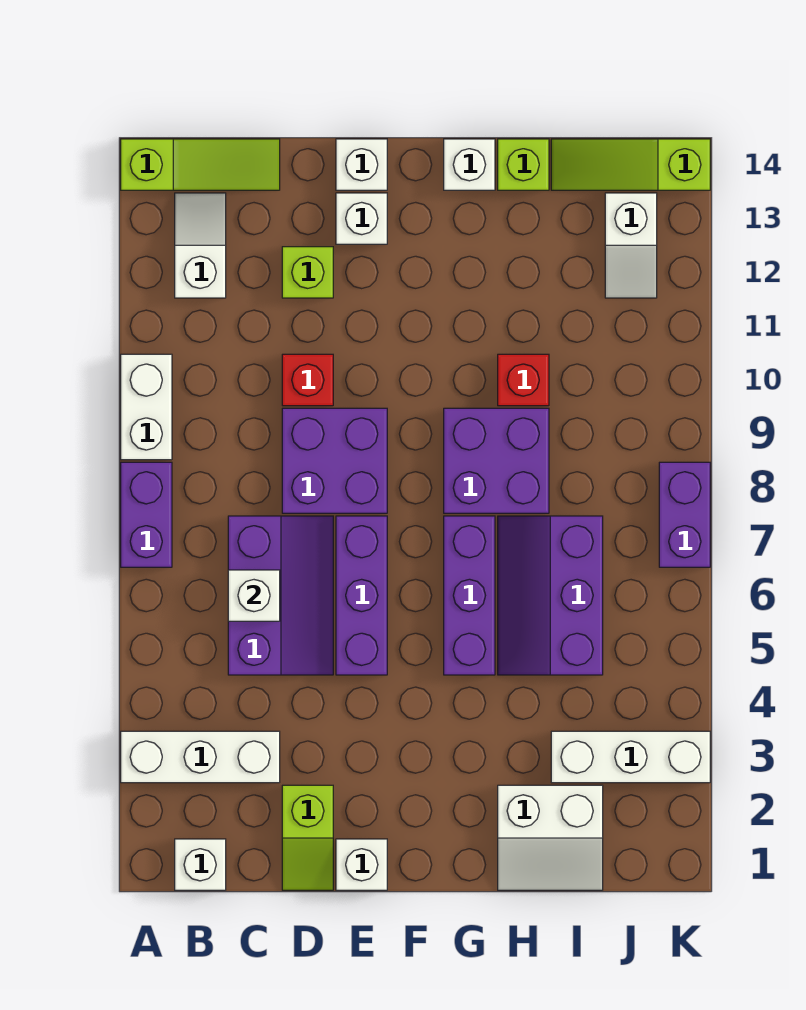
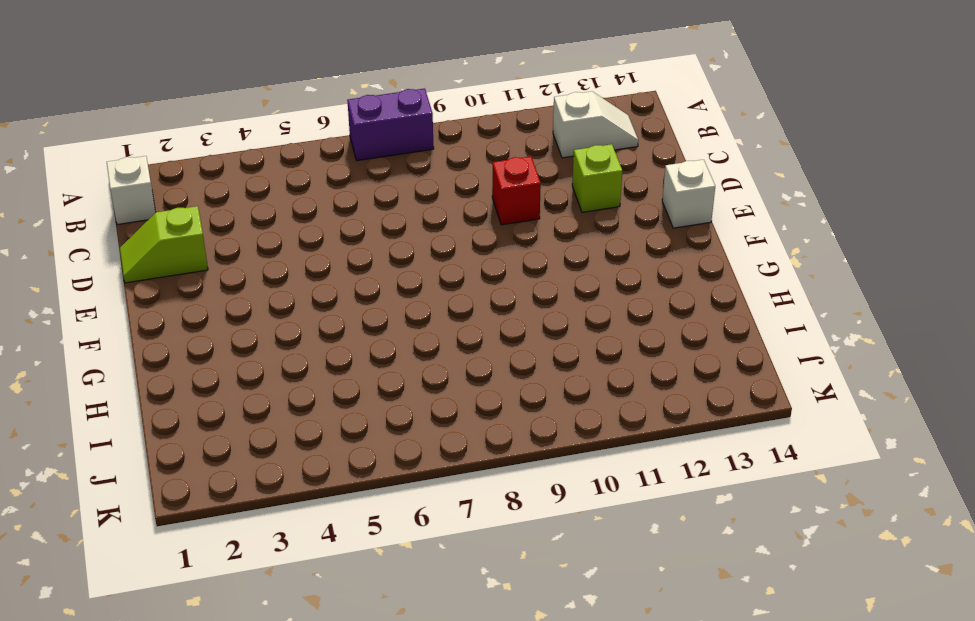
none -> white brick A3:C3 level 1
none -> white brick A9:A10 level 1
none -> lime slope A14:C14 level 1 top A

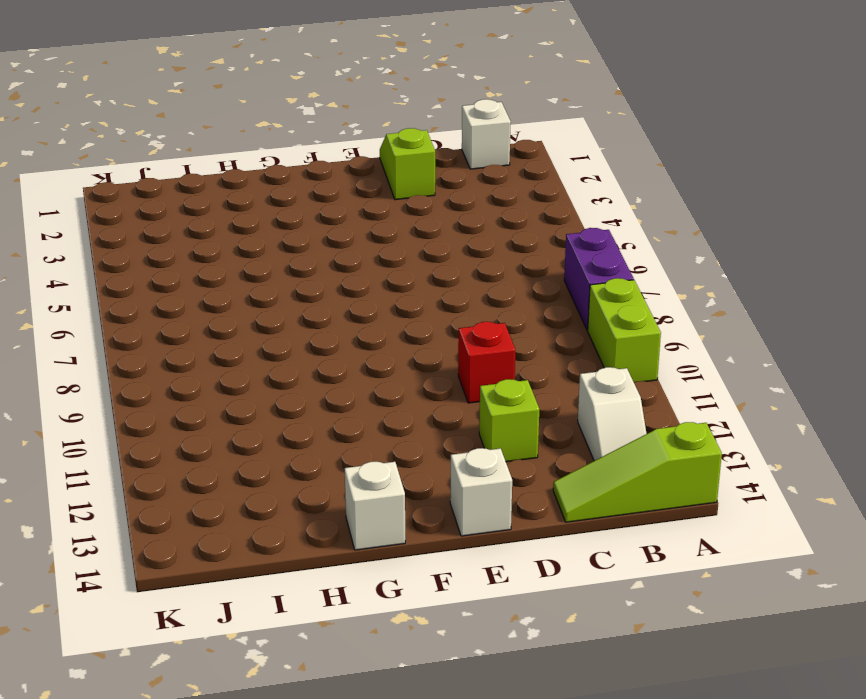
lime brick A9:A10 level 1 -> white brick A9:A10 level 1
none -> white brick A3:C3 level 1
none -> purple slope C5:D7 level 1 top C
none -> purple brick D8:E9 level 1

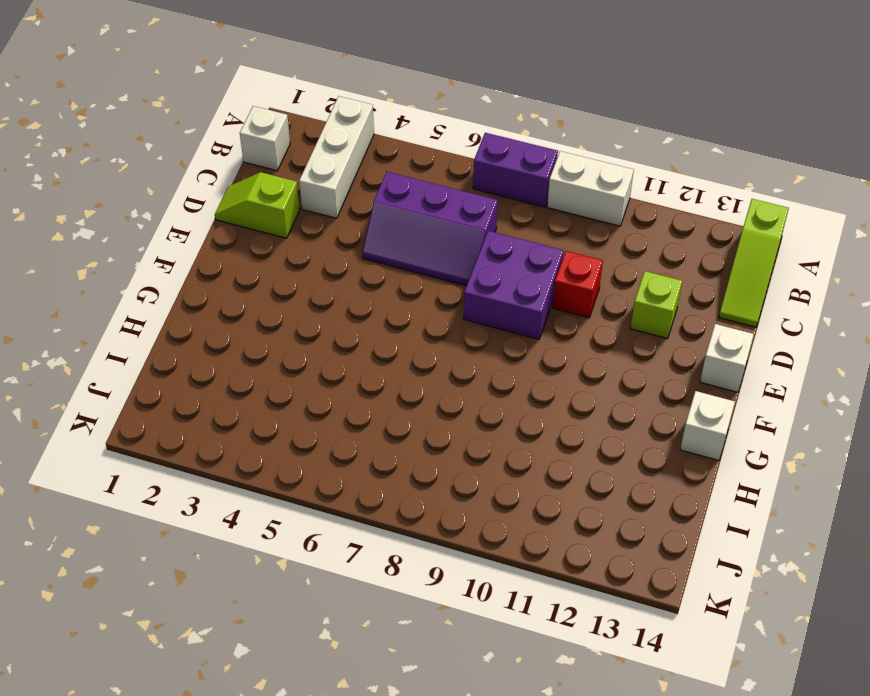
none -> white slope B12:B13 level 1 top 12
none -> white brick E1 level 1
none -> purple brick E5:E7 level 1

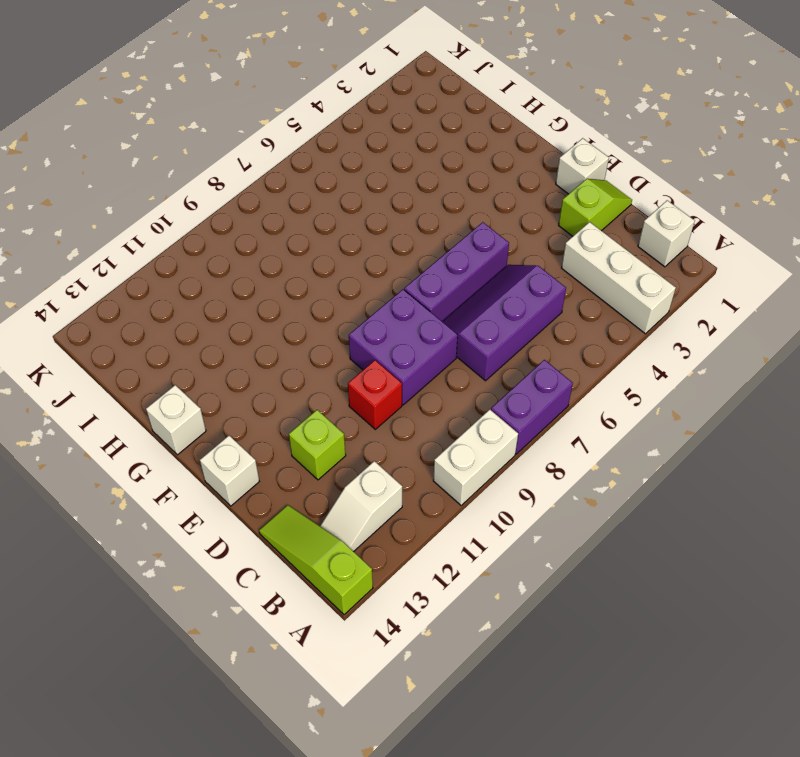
none -> white brick E13 level 1
none -> purple brick G5:G7 level 1
none -> purple brick G8:H9 level 1

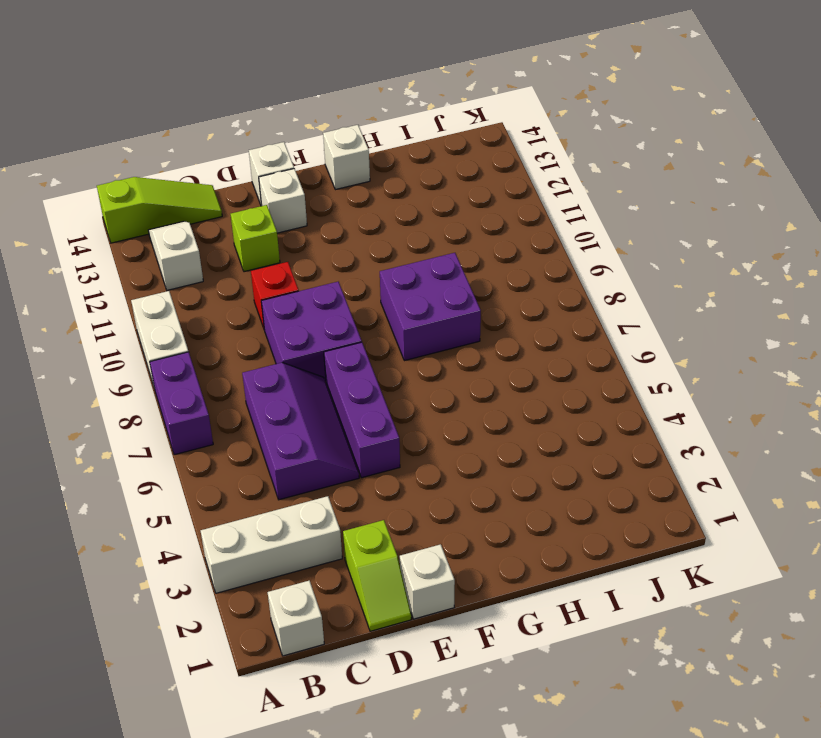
none -> purple brick G5:G7 level 1
none -> white slope H1:I2 level 1 top 2
none -> purple slope H5:I7 level 1 top I

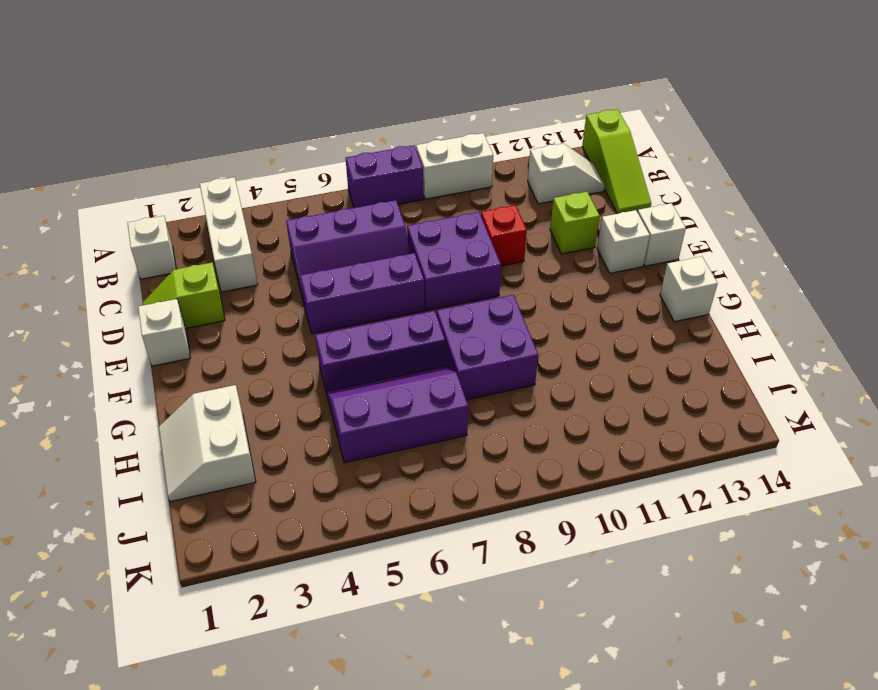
none -> red brick H10 level 1
none -> lime brick H14 level 1
none -> white brick I3:K3 level 1

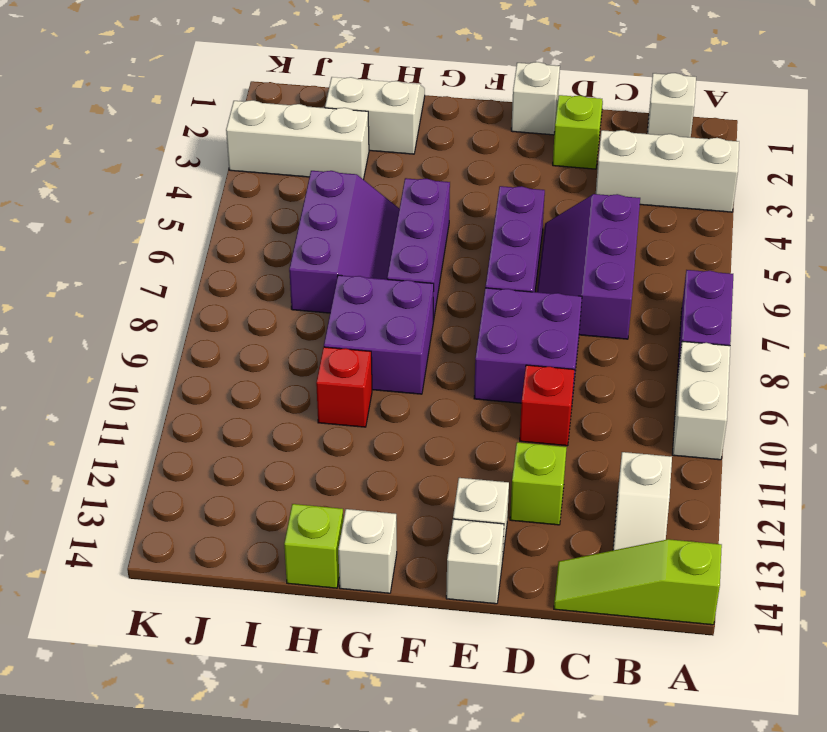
none -> lime slope I14:K14 level 1 top K
none -> white slope J12:J13 level 1 top 13
none -> purple brick K7:K8 level 1

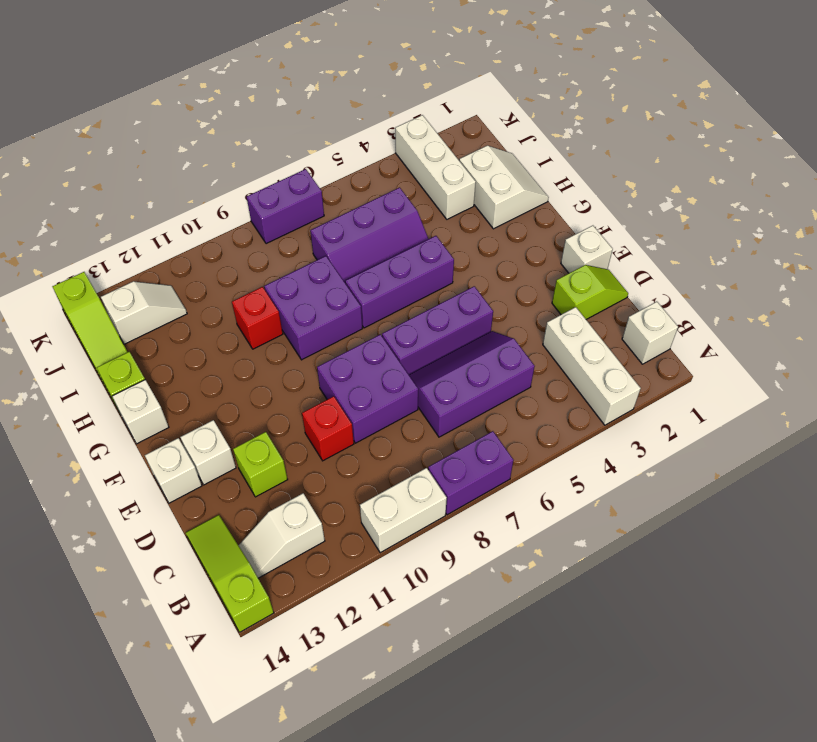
none -> white brick C6 level 2

